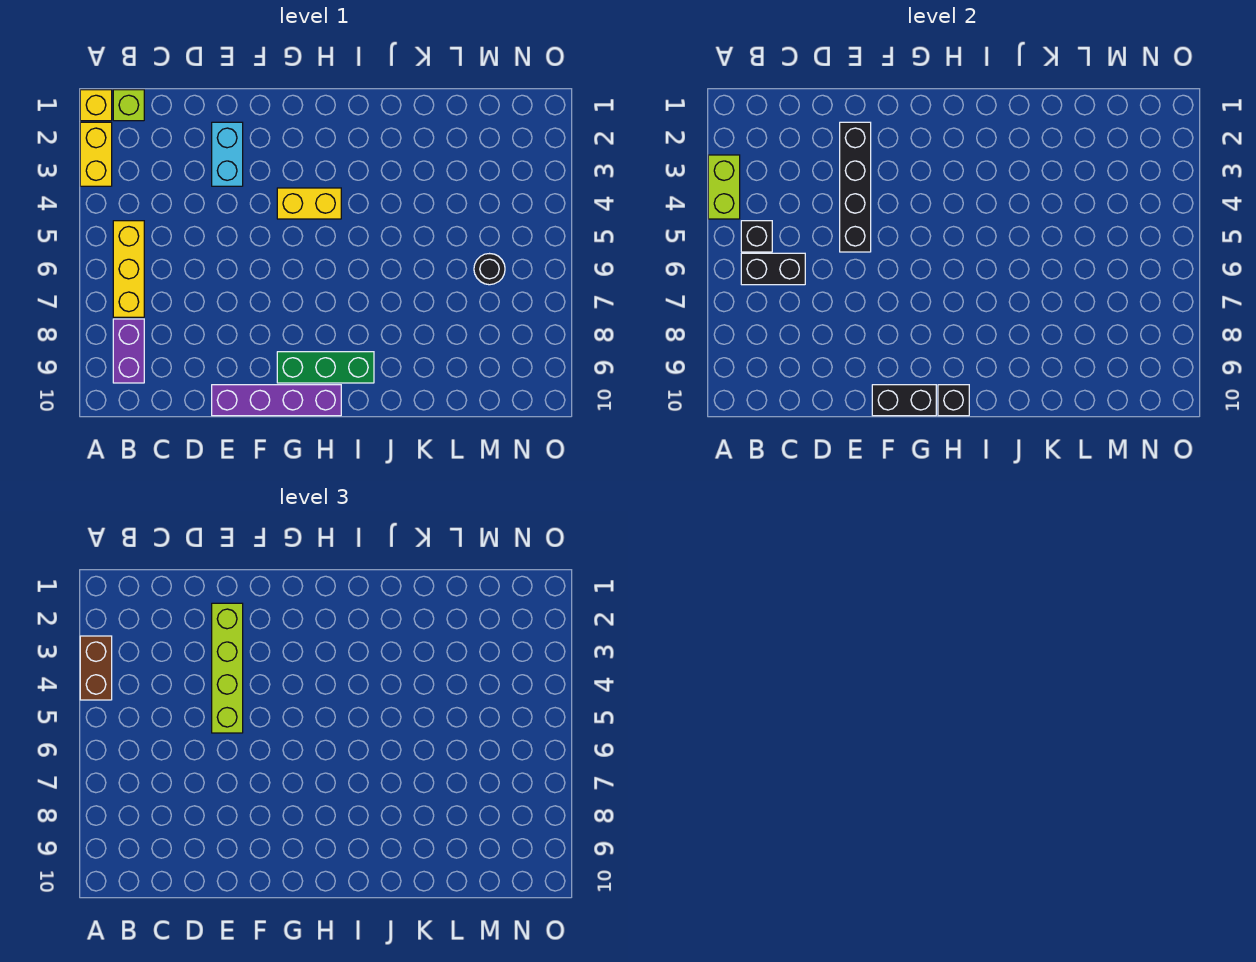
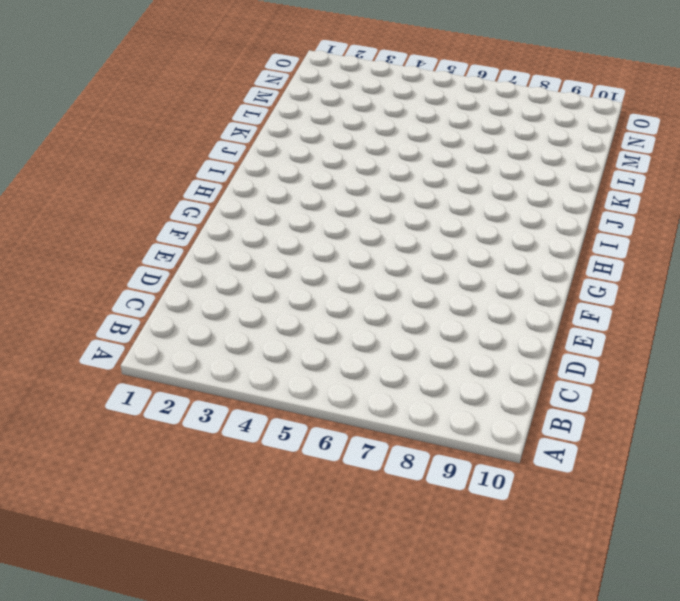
none -> yellow brick A1 level 1
none -> yellow brick A2:A3 level 1
none -> lime brick B1 level 1

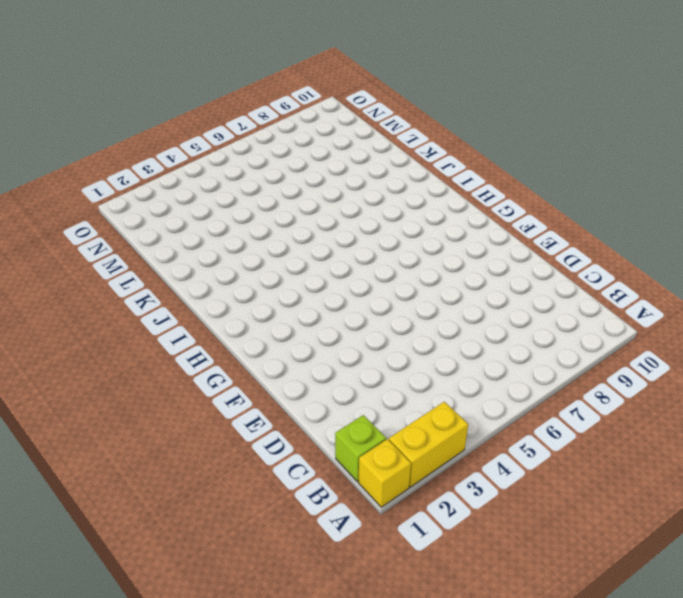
none -> yellow brick B5:B7 level 1
none -> purple brick B8:B9 level 1
none -> cyan brick E2:E3 level 1

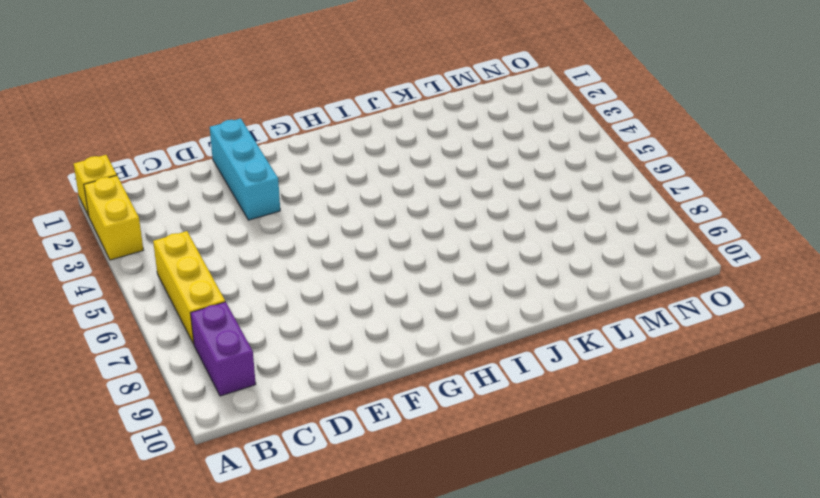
cyan brick E1:E3 level 1 -> cyan brick E2:E3 level 1
none -> lime brick B1 level 1
none -> purple brick E10:H10 level 1
none -> yellow brick G4:H4 level 1

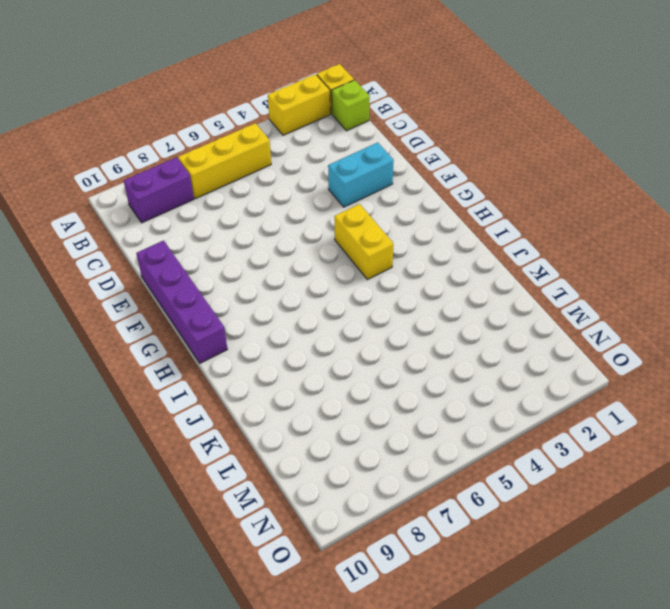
none -> green brick G9:I9 level 1
none -> black round brick M6 level 1
none -> lime brick A3:A4 level 2

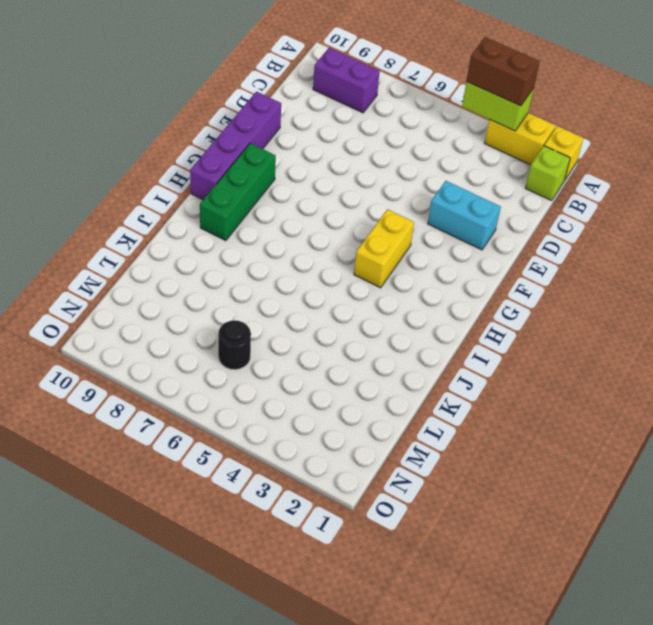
none -> yellow brick B5:B7 level 1
none -> black brick B5 level 2
none -> black brick B6:C6 level 2

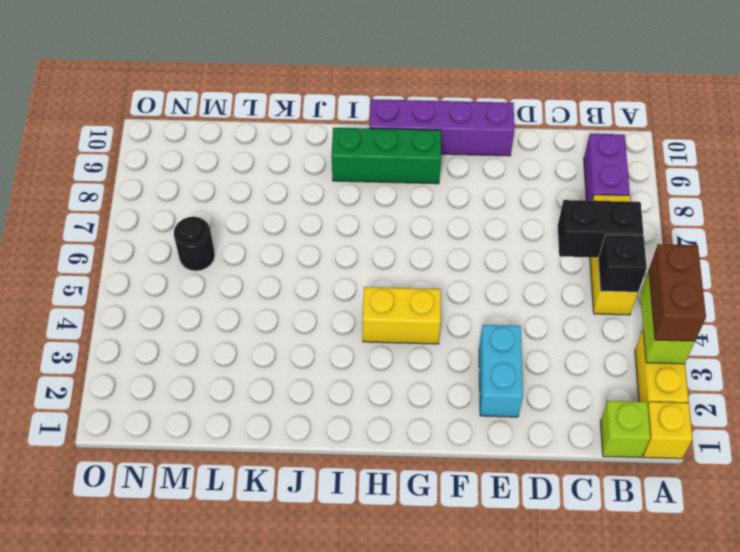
none -> black brick E2:E5 level 2
none -> black brick F10:G10 level 2
none -> black brick H10 level 2

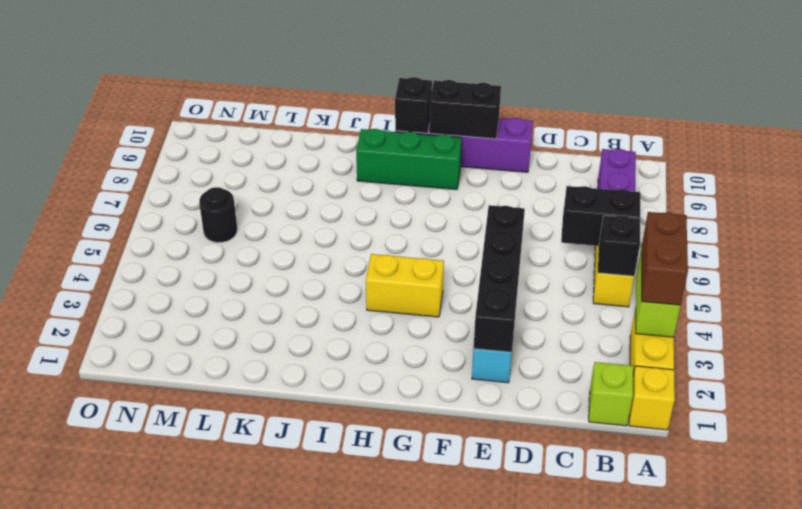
none -> lime brick E2:E5 level 3

